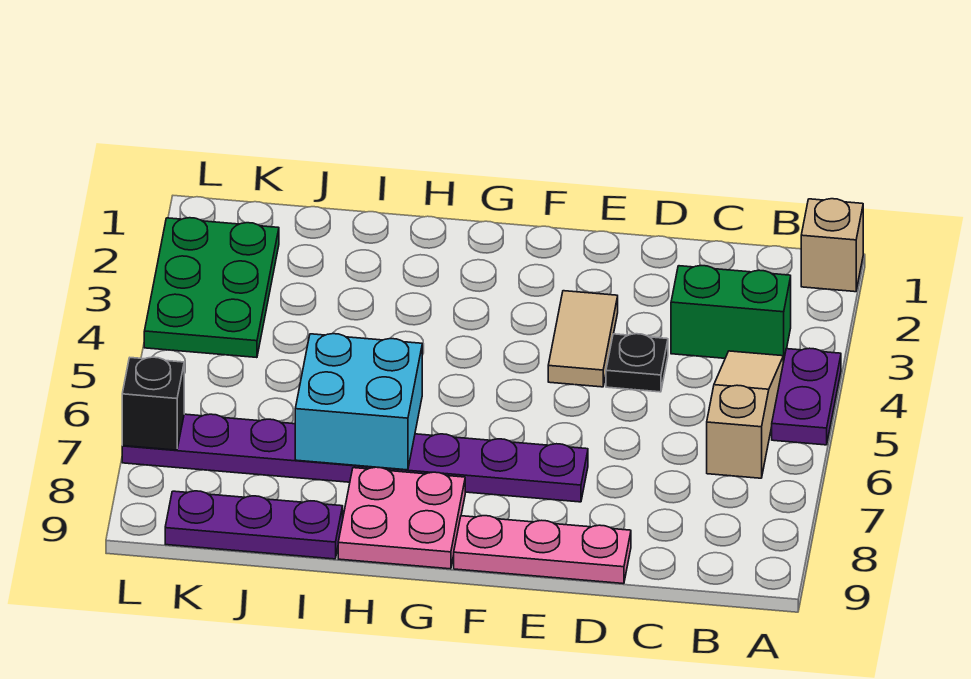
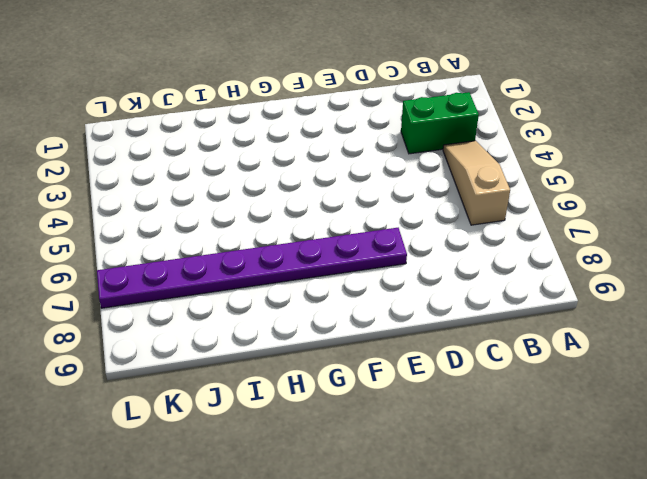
none -> tan brick A1 level 1
none -> purple plate A4:A5 level 1
none -> black plate D4 level 1

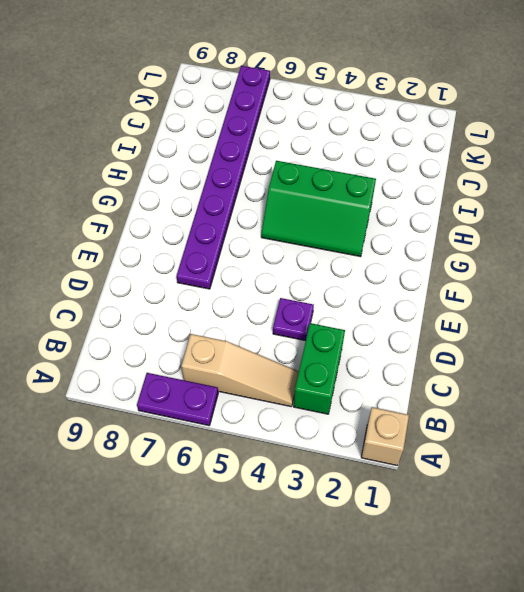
purple plate A6:A7 level 1 -> purple plate A4:A5 level 1
purple plate D4 level 1 -> black plate D4 level 1
green slope G3:H5 level 1 top H -> none
none -> pink plate D9:F9 level 1
none -> tan tile E3:E4 level 1
none -> pink plate G8:H9 level 1

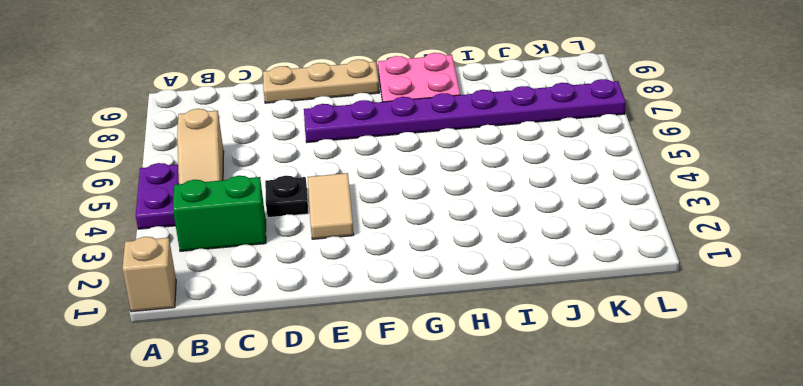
tan plate D9:F9 level 1 -> pink plate D9:F9 level 1
none -> purple plate I9:K9 level 1
none -> green plate K2:L4 level 1
none -> cyan brick H6:I7 level 2

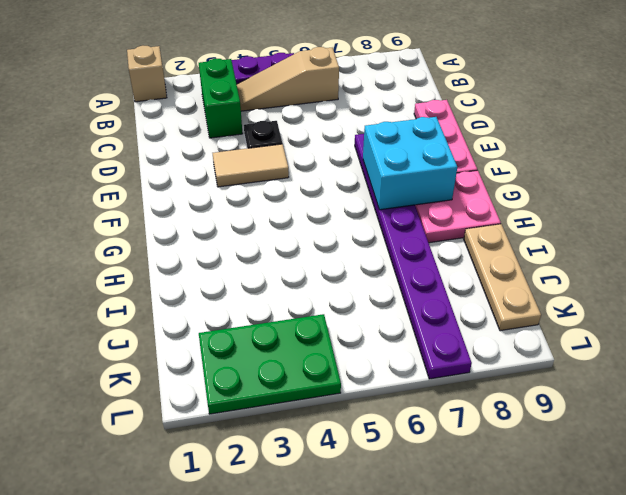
cyan brick F7:G8 level 2 -> cyan brick H6:I7 level 2
tan plate I9:K9 level 1 -> purple plate I9:K9 level 1
none -> black brick L7 level 2

